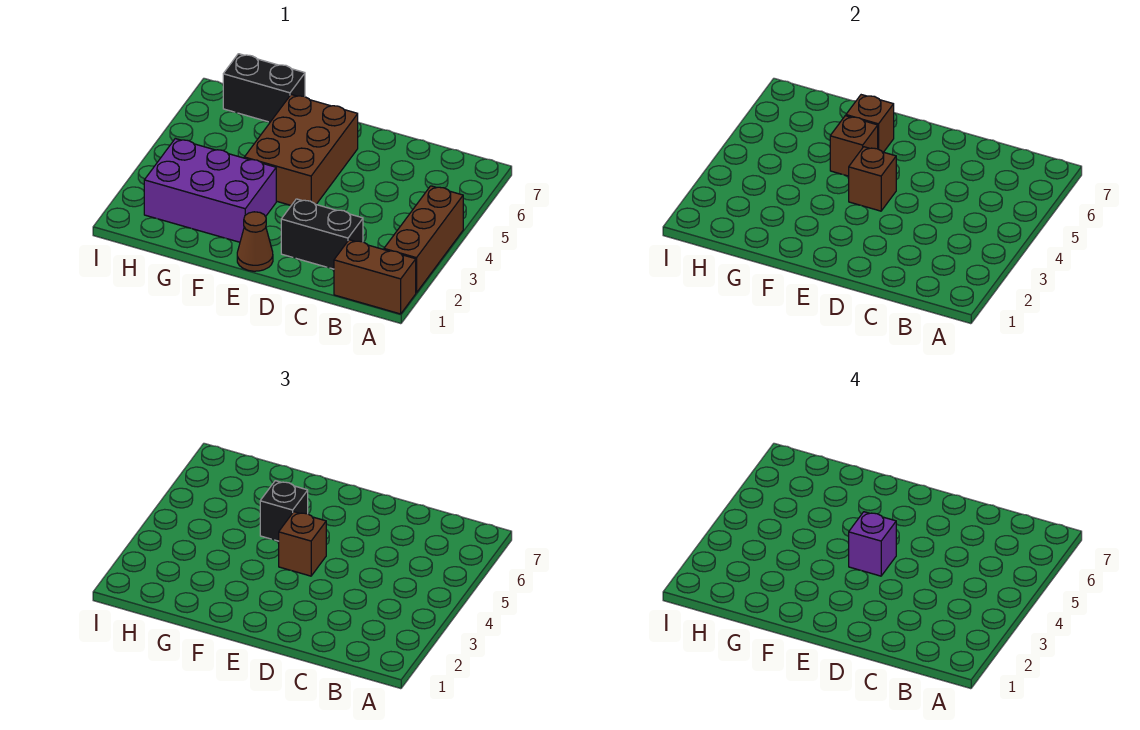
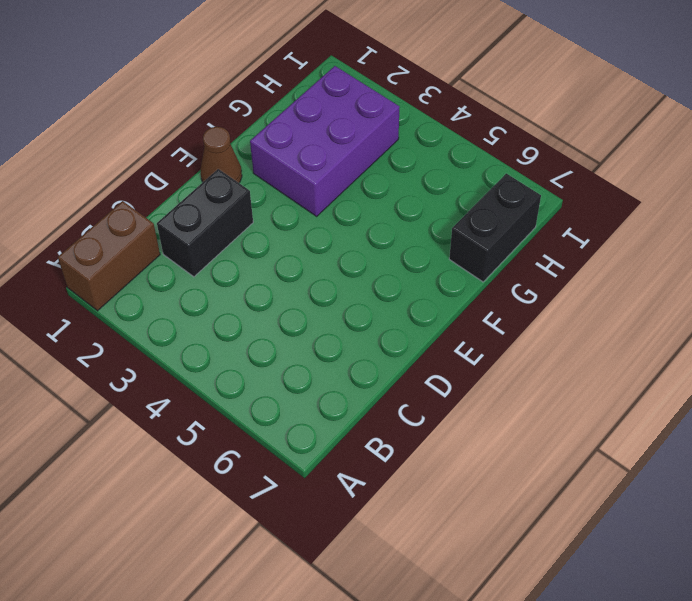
none -> brown brick A2:A4 level 1
none -> brown brick E4:F6 level 1
none -> brown brick E4 level 2

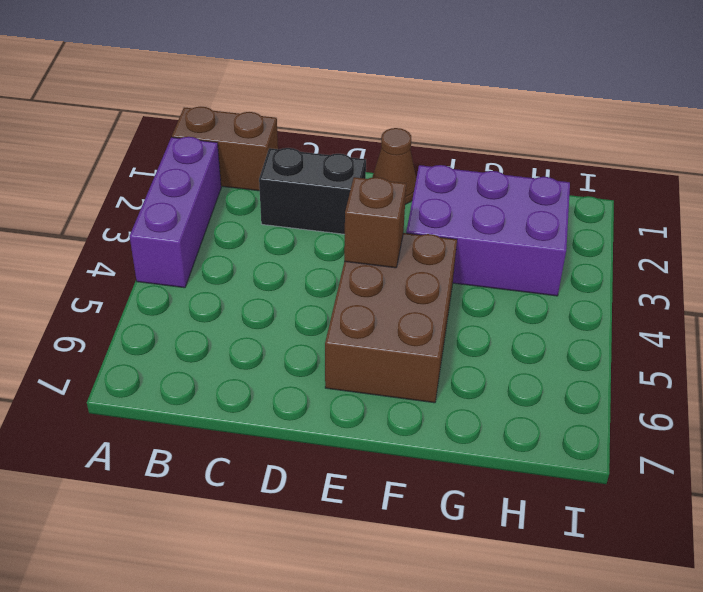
purple brick A2:A4 level 1 -> brown brick A2:A4 level 1
none -> black brick G7:H7 level 1
none -> brown brick F5 level 2
none -> brown brick F6 level 2

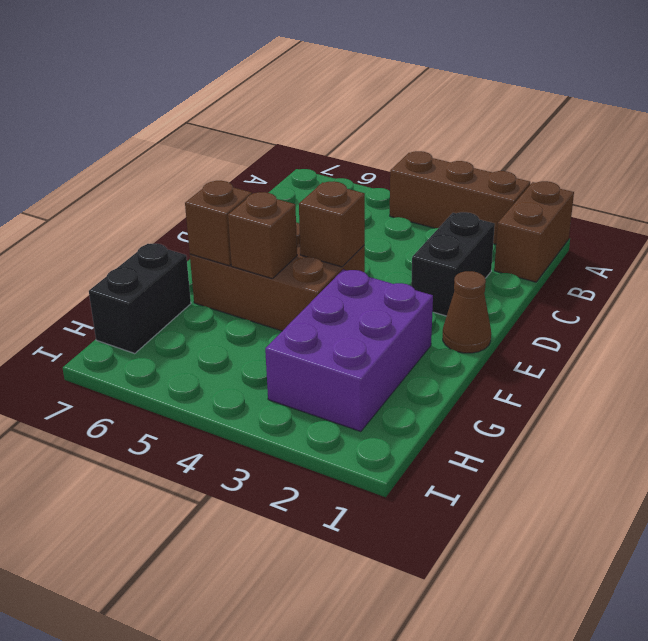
none -> brown brick E4 level 3
none -> black brick F5 level 3
none -> purple brick E4 level 4

